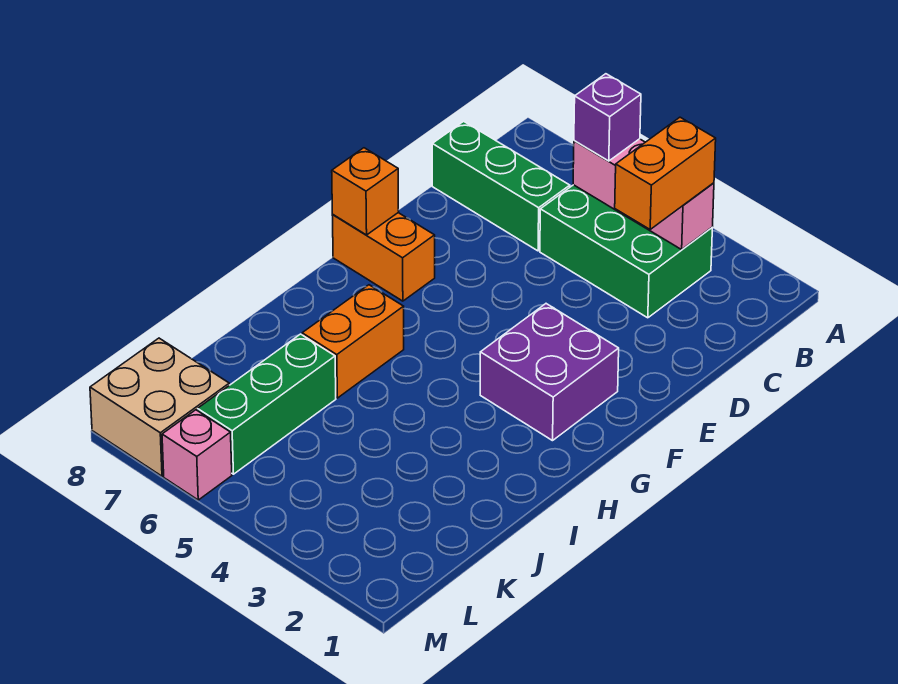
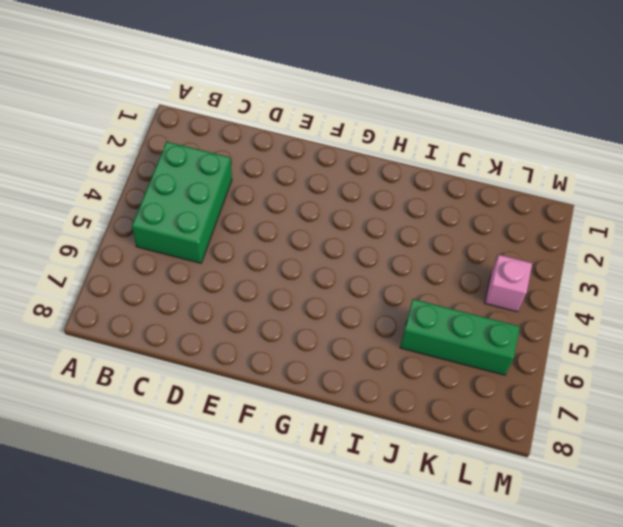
pink brick L4 level 1 -> pink brick M6 level 1
none -> green brick C6:C8 level 1
none -> purple brick F2:G3 level 1
none -> orange brick F7:F8 level 1

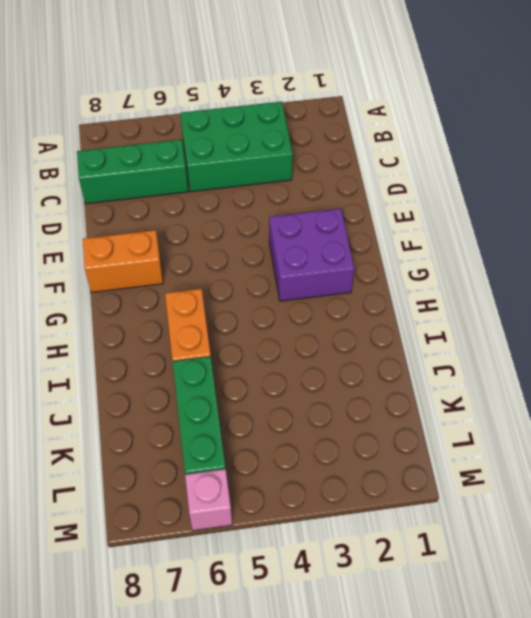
none -> tan brick L7:M8 level 1
none -> pink brick B3:B5 level 2
none -> orange brick F8 level 2

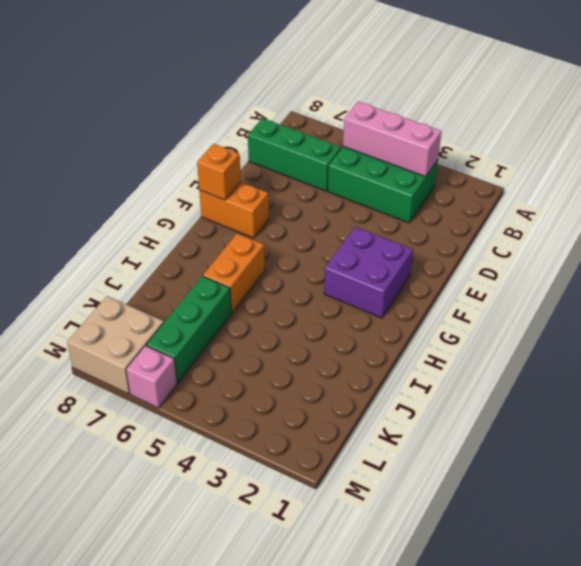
none -> orange brick B3:C3 level 3
none -> purple brick B5 level 3

